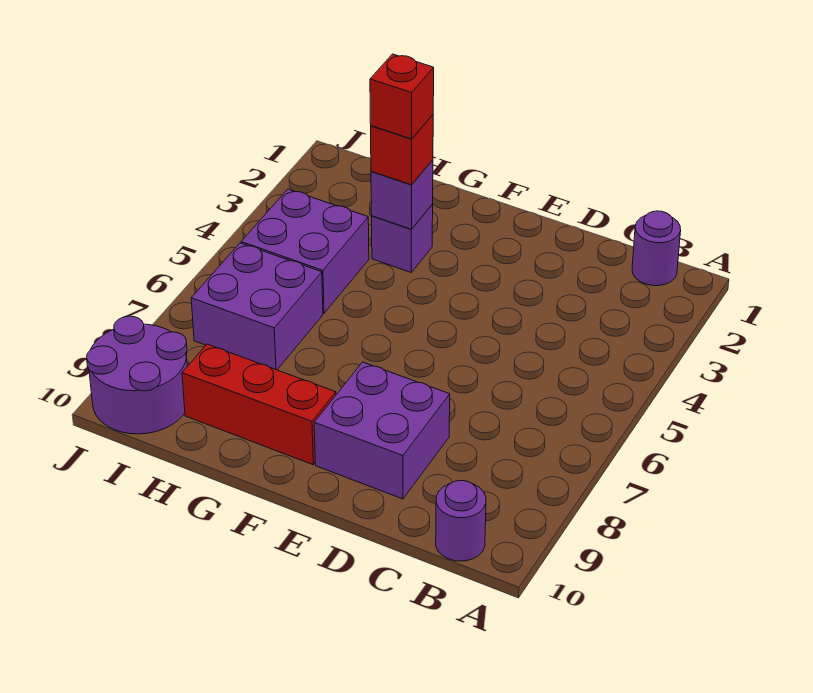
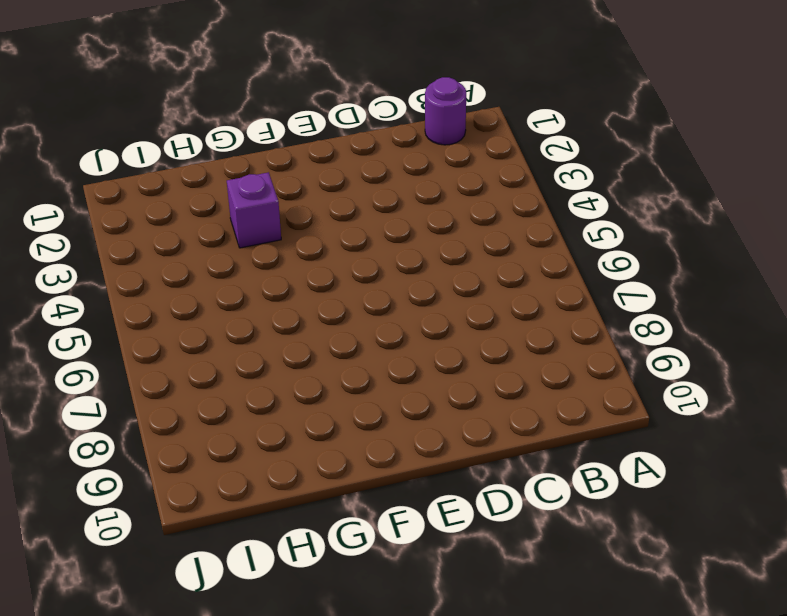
none -> purple round brick B10 level 1
none -> purple brick D8:E9 level 1

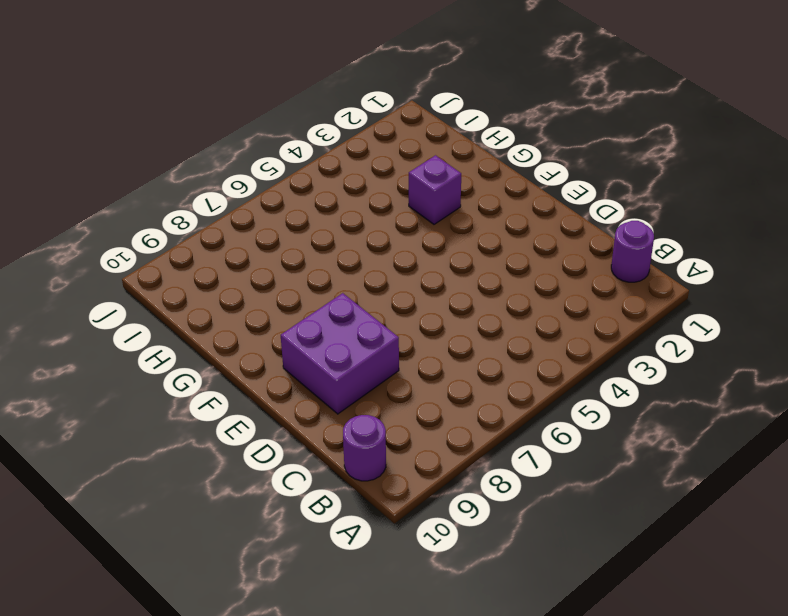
none -> red brick F9:H9 level 1
none -> purple brick H4:I5 level 1

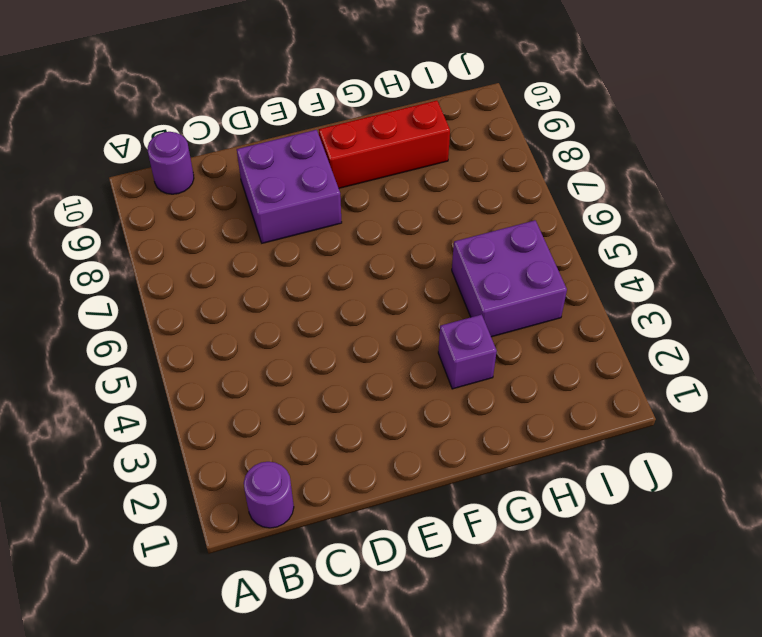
none -> purple brick H6:I7 level 1
none -> purple round brick I9:J10 level 1

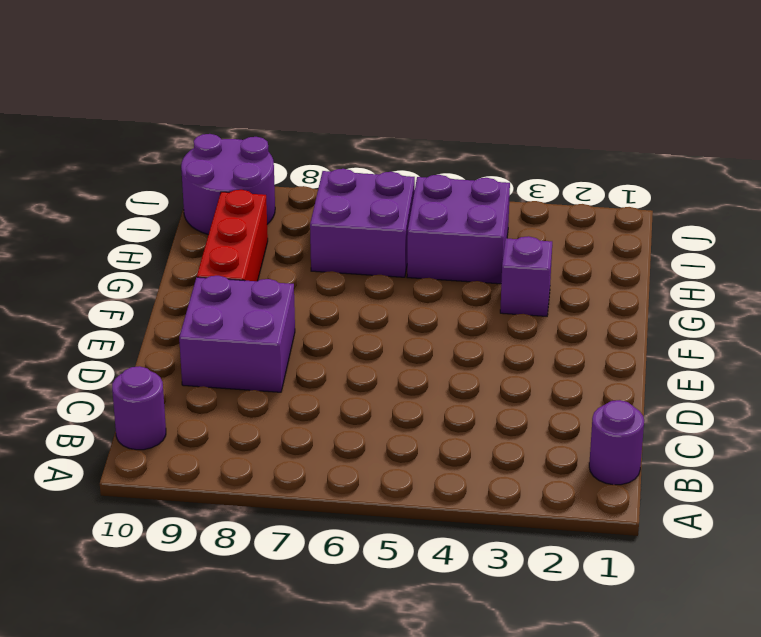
none -> purple brick G3 level 2
none -> red brick G3 level 3

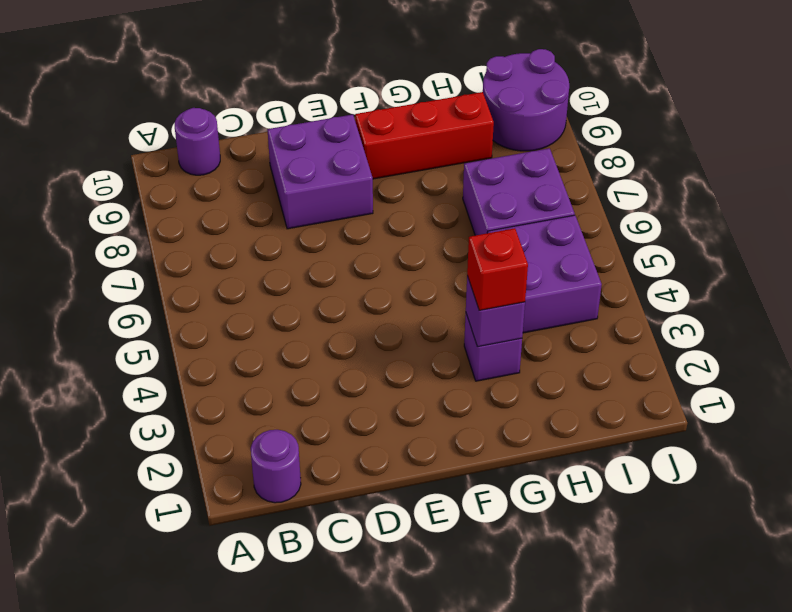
none -> red brick G3 level 4

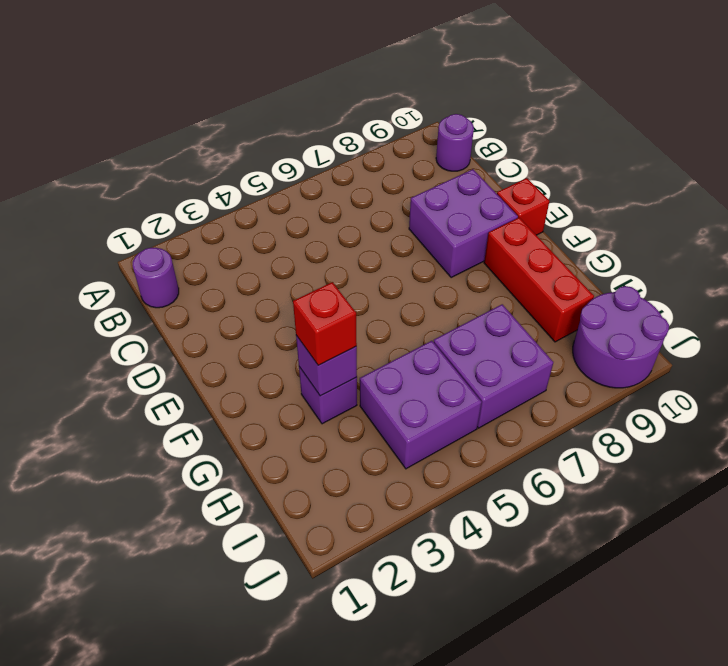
red brick E10 level 1 -> red brick G3 level 4

